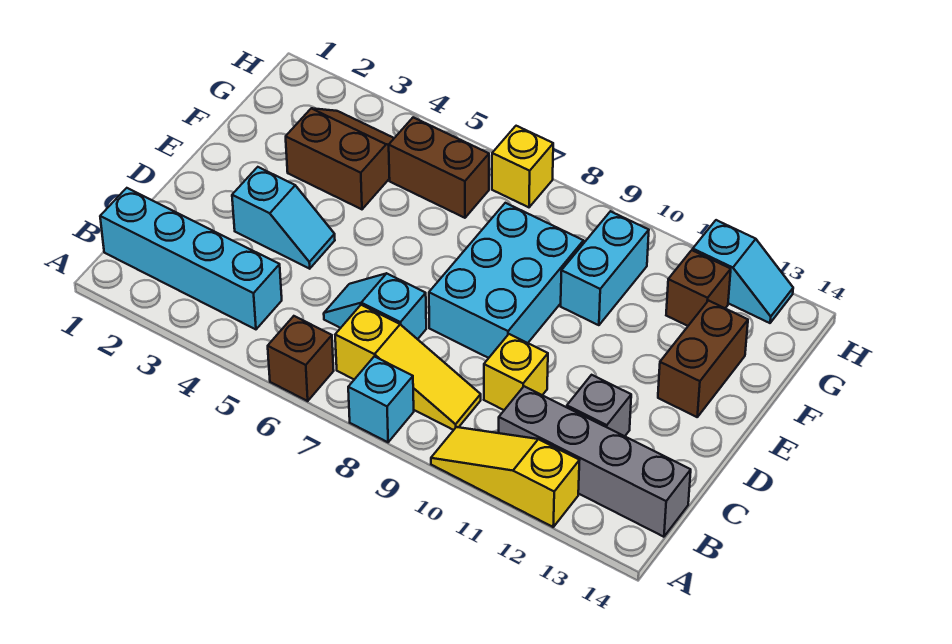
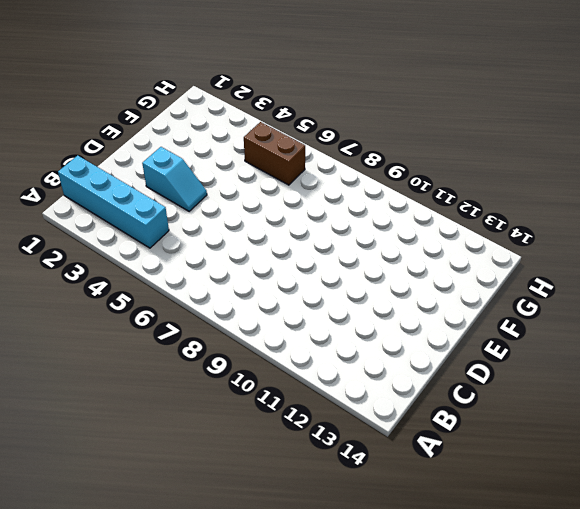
none -> brown brick A6 level 1
none -> cyan brick A8 level 1
none -> yellow slope A10:A12 level 1 top 12

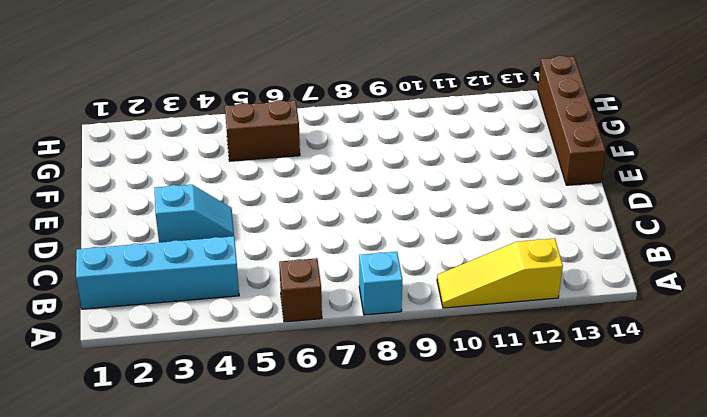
brown brick E14:H14 level 1 -> none
none -> yellow slope B7:B9 level 1 top 7
none -> grey brick B11:B14 level 1
none -> cyan slope C6:C7 level 1 top 7

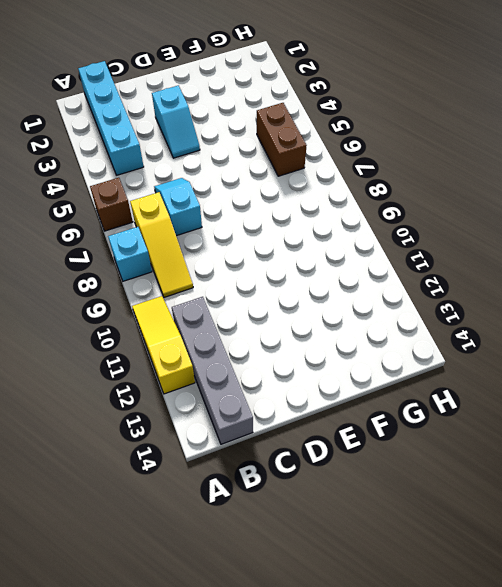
none -> yellow brick C10 level 1
none -> grey brick C12 level 1
none -> cyan brick D8:F9 level 1

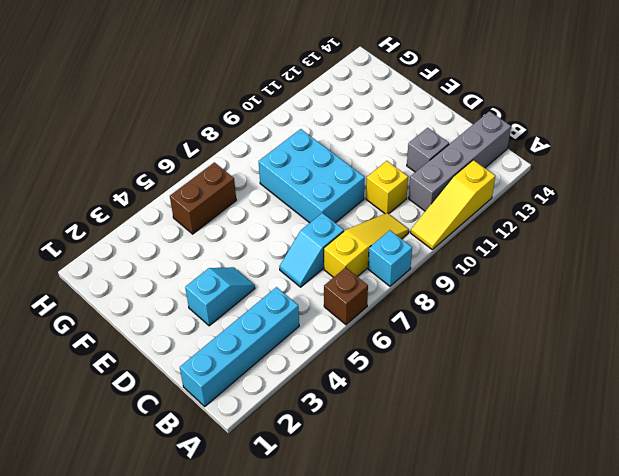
none -> brown brick E13:F13 level 1
none -> brown slope F3:G4 level 1 top F
none -> cyan brick F10:G10 level 1

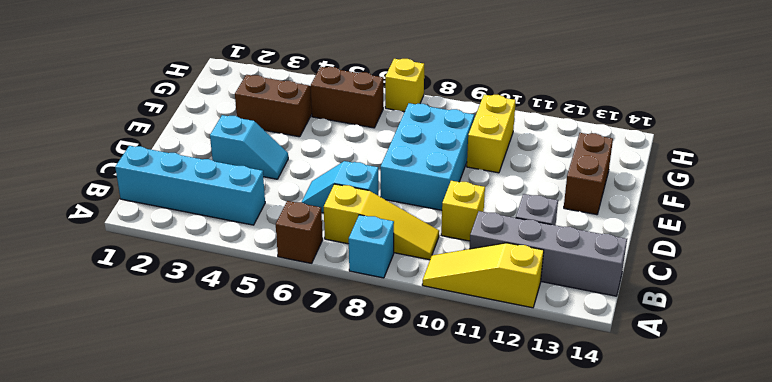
yellow brick F10:G10 level 1 -> cyan brick F10:G10 level 1
none -> brown brick G12 level 1
none -> cyan slope H12:H13 level 1 top 12

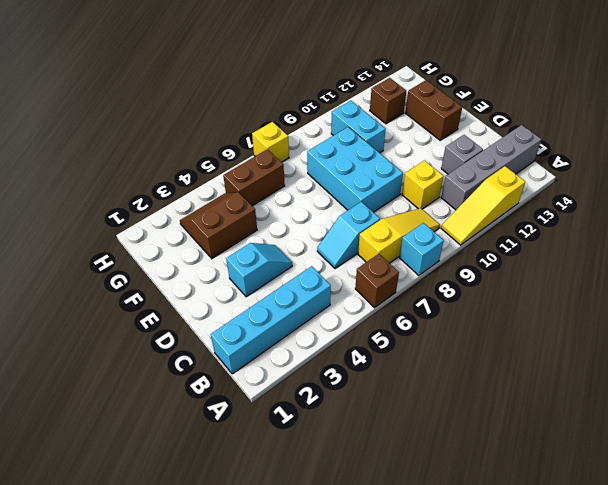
none -> cyan slope H12:H13 level 1 top 12

